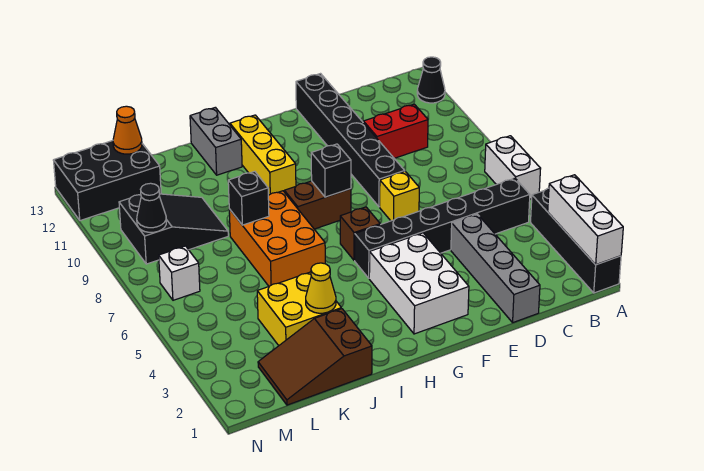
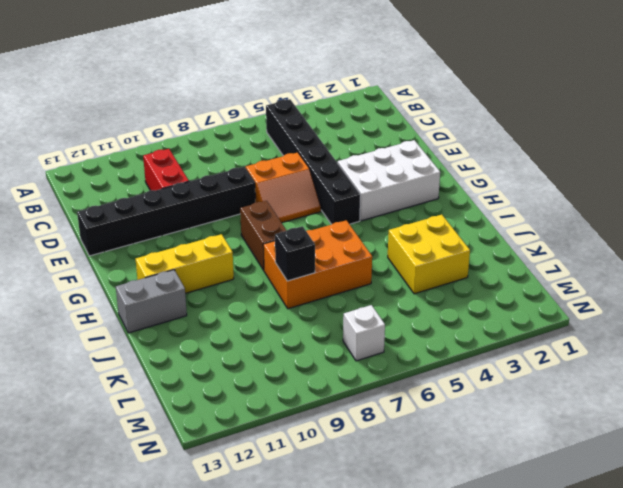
orange slope E6:F7 level 1 top E -> yellow brick E7 level 1
none -> black brick A1:A4 level 1
none -> white brick A6:A7 level 1
none -> black cone A12 level 1

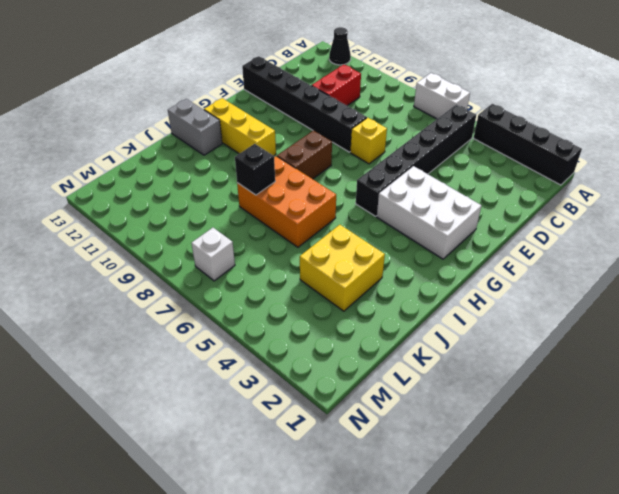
none -> grey brick D1:D4 level 1
none -> brown brick G6 level 1
none -> brown slope J1:L2 level 1 top J

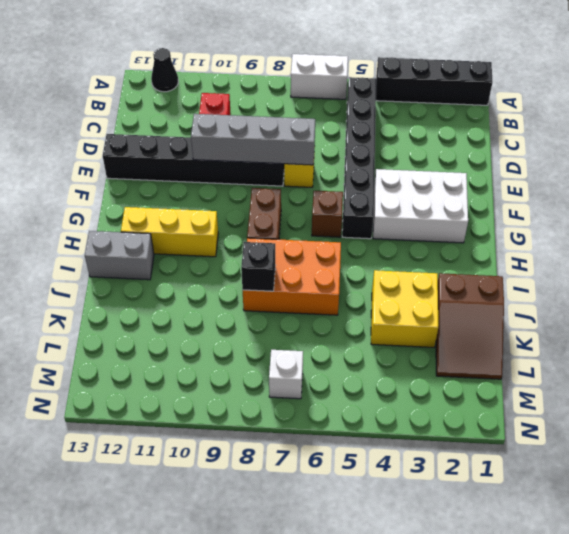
grey brick E7:E10 level 2 -> grey brick D1:D4 level 1
none -> black slope K9:M10 level 1 top M
none -> black brick L12:N13 level 1
none -> white brick A1:A3 level 2

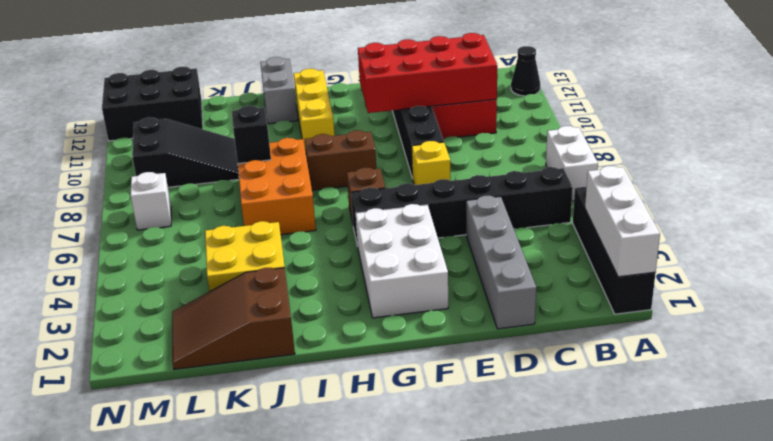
red brick C10:F11 level 2 -> none
none -> black brick G8 level 2
none -> yellow cone J3 level 2
none -> orange cone L13 level 2

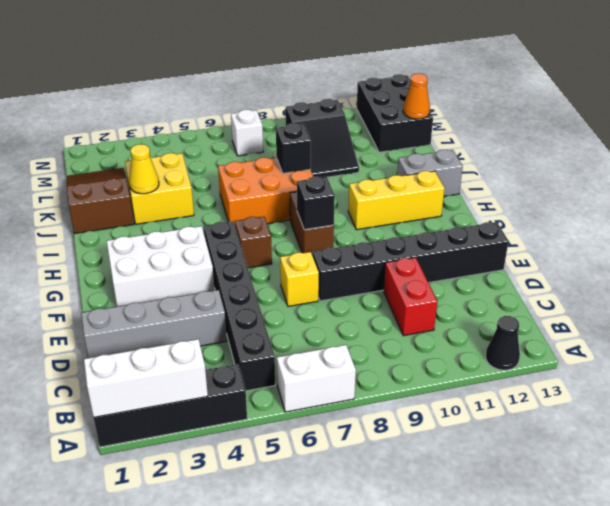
none -> black cone M9 level 2

